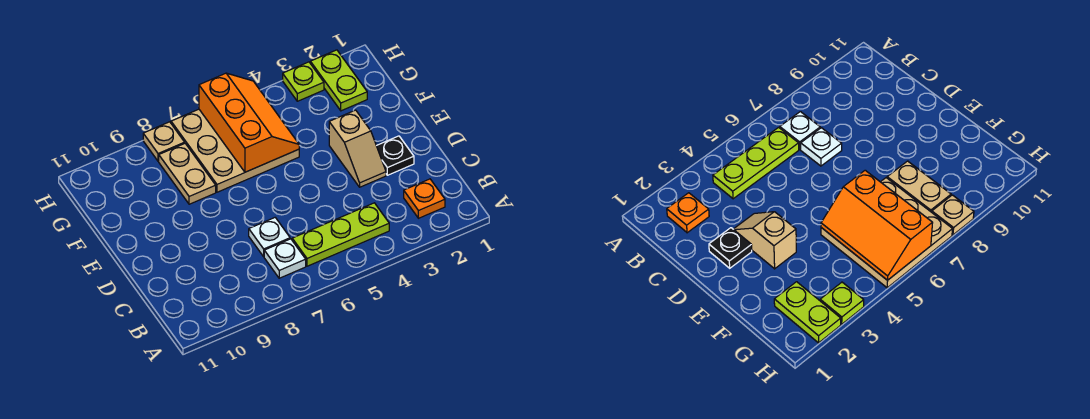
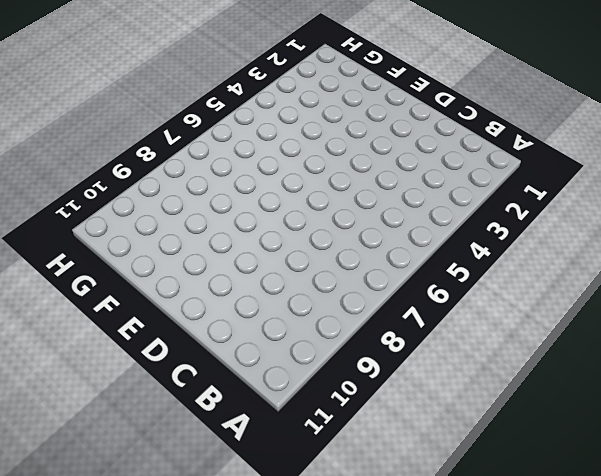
none -> orange plate B2 level 1
none -> lime plate B4:B6 level 1
none -> white plate B7 level 1

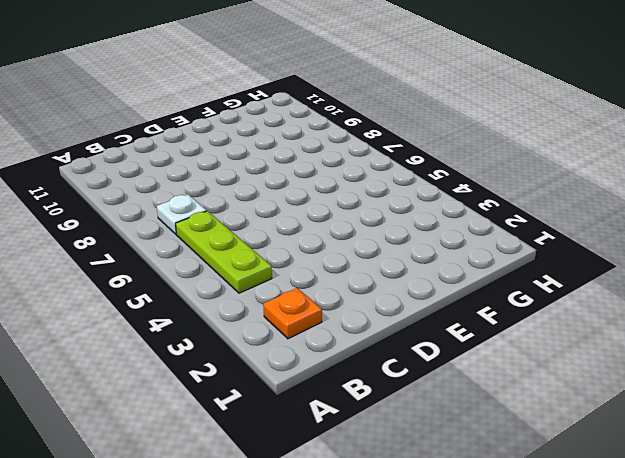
none -> white plate C7 level 1
none -> black plate D2 level 1
none -> tan slope D3:E3 level 1 top E

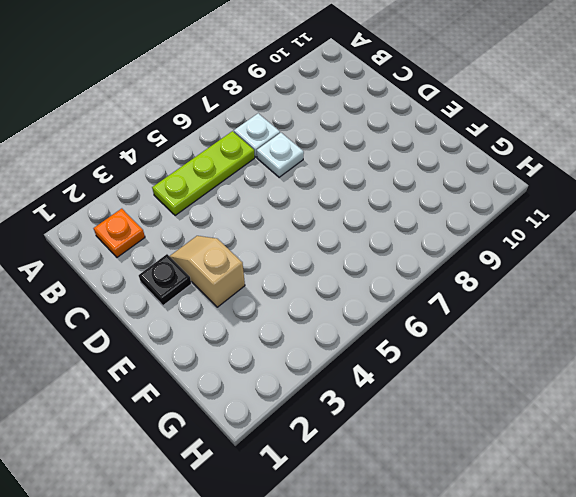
none -> tan plate F5:H7 level 1
none -> tan plate F8:G8 level 1
none -> lime plate G2:H2 level 1

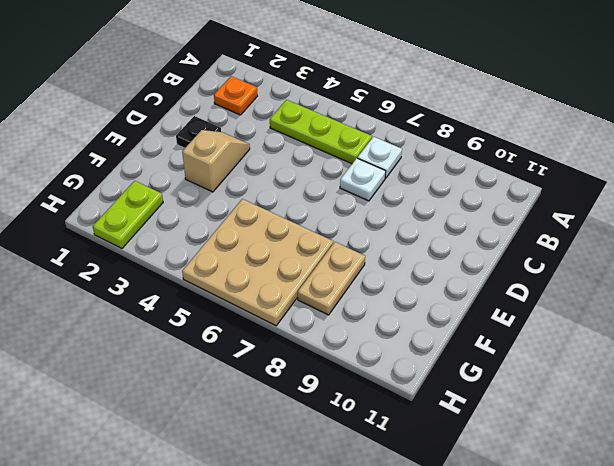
none -> lime plate H3 level 1
none -> tan plate H8 level 1
none -> orange slope F5:H6 level 2 top 6

